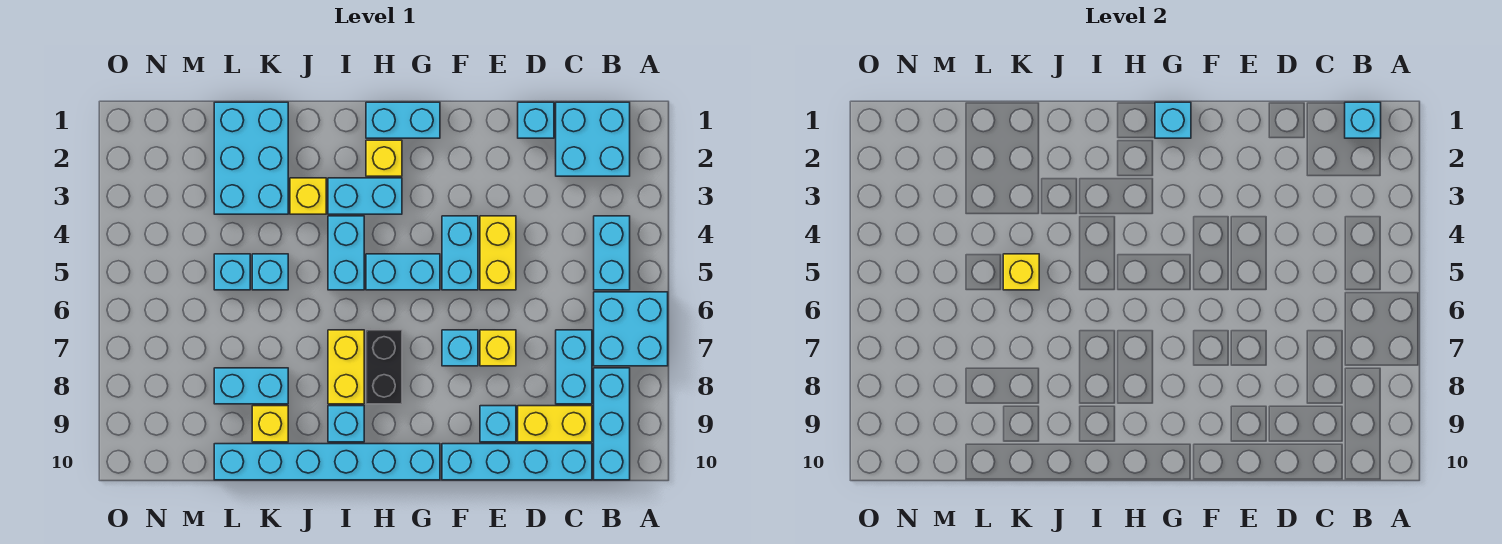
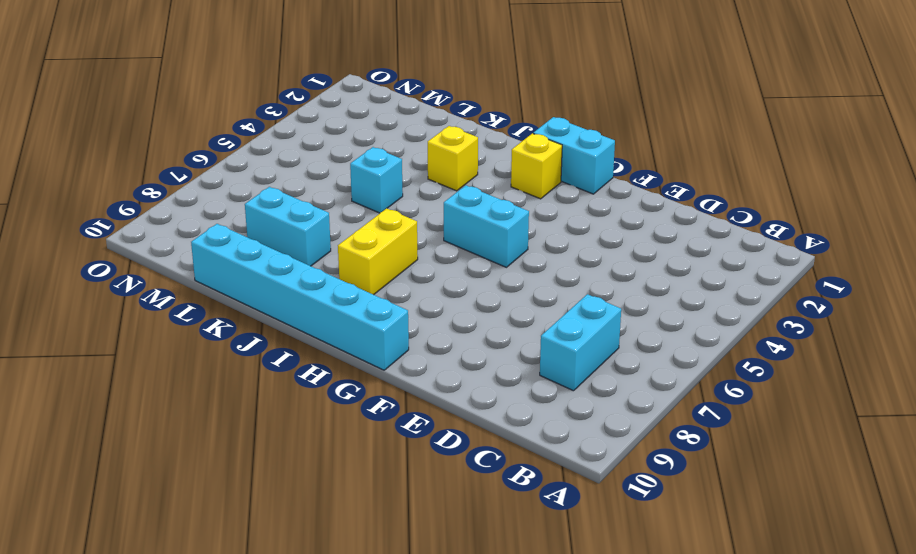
none -> cyan brick A6:B7 level 1
none -> cyan brick B1:C2 level 1
none -> cyan brick B4:B5 level 1
none -> cyan brick B8:B10 level 1

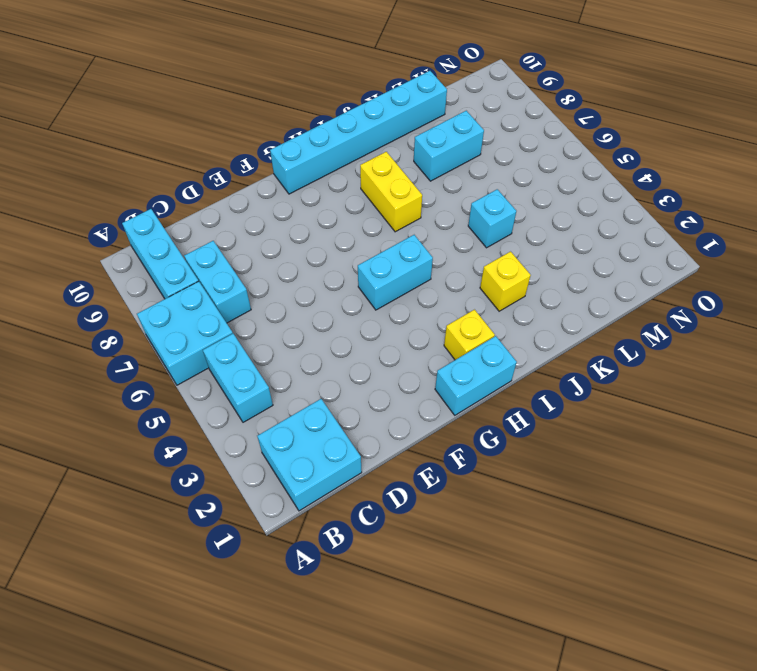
none -> yellow brick C9:D9 level 1
none -> cyan brick C10:F10 level 1
none -> cyan brick D1 level 1
none -> yellow brick E4:E5 level 1

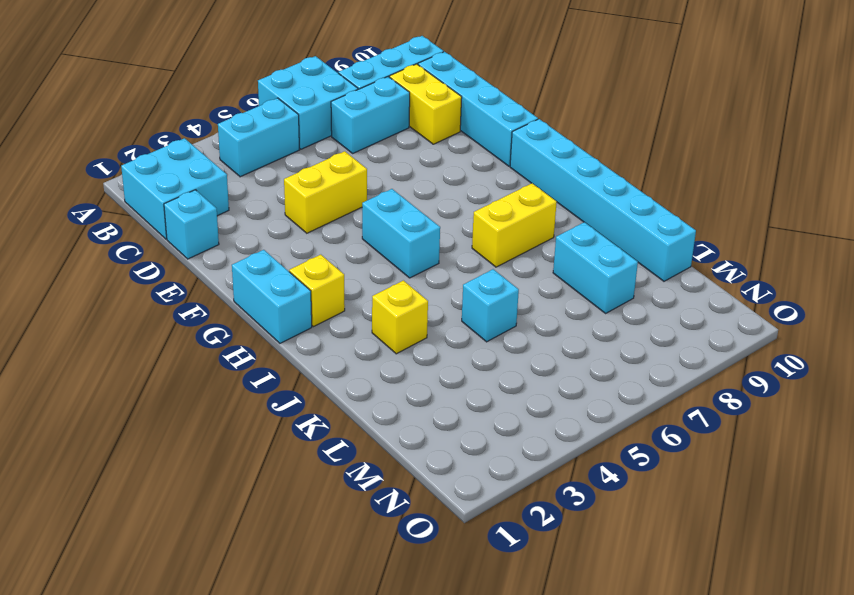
none -> yellow brick E7 level 1
none -> cyan brick E9 level 1
none -> cyan brick F4:F5 level 1
none -> cyan brick F7 level 1

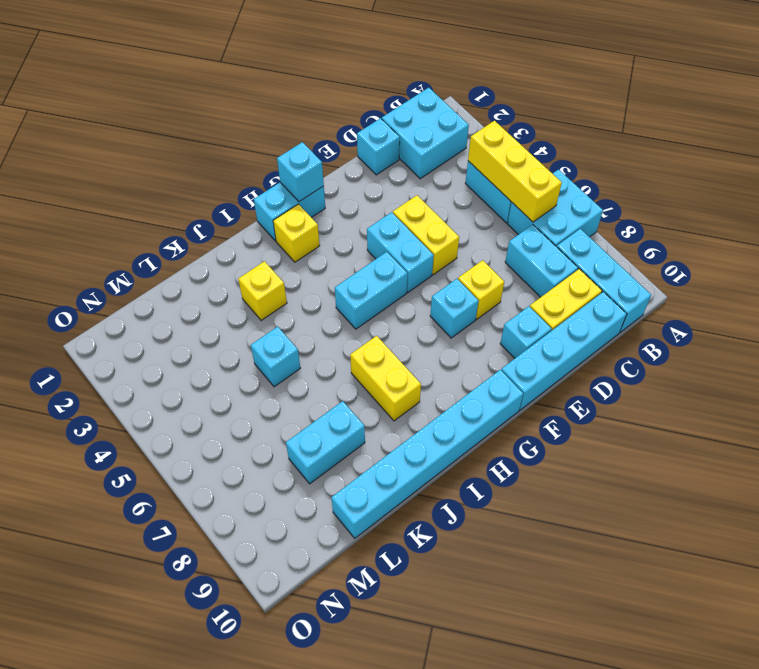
yellow brick B4:B6 level 2 -> none
none -> cyan brick H3:I3 level 1
none -> black brick H7:H8 level 1
none -> cyan brick I4:I5 level 1
none -> cyan brick I9 level 1

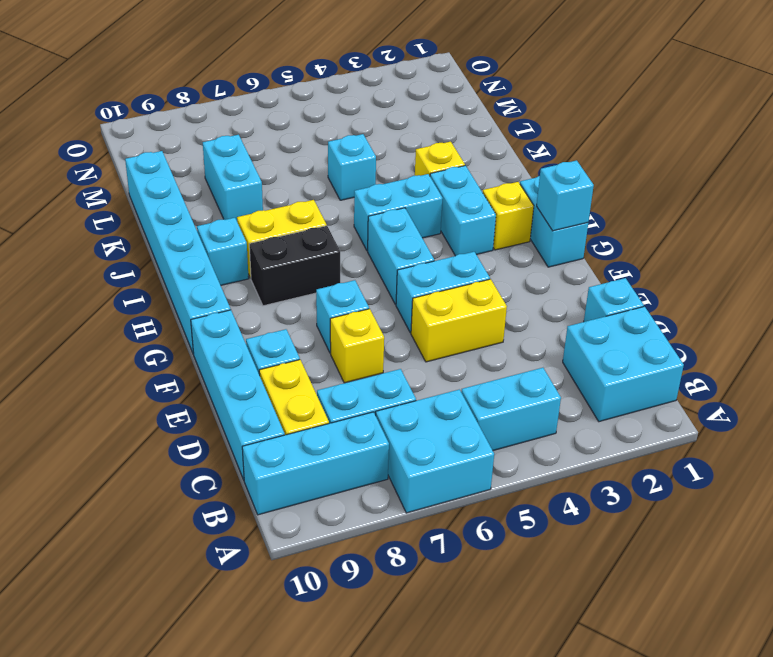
none -> cyan brick K1:L3 level 1
none -> yellow brick K9 level 1
none -> cyan brick L5 level 1
none -> cyan brick B1 level 2

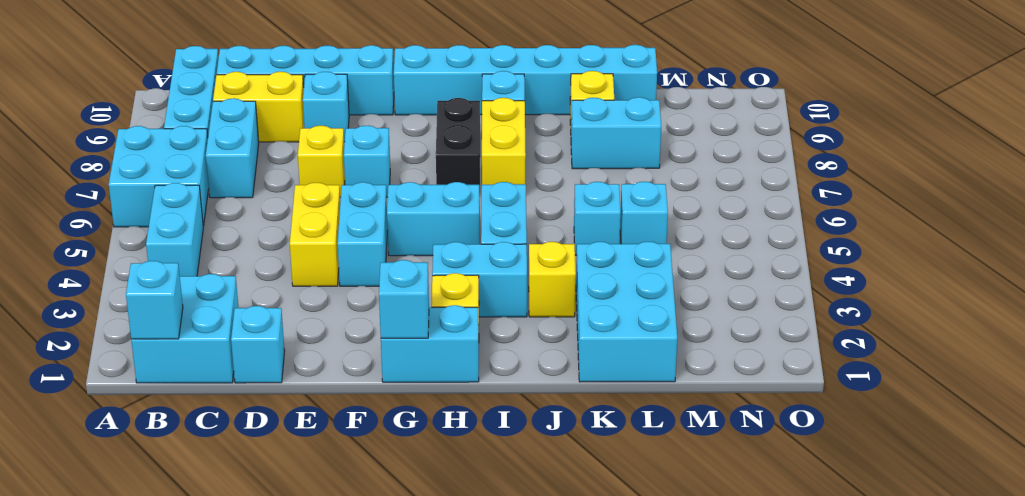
none -> yellow brick K5 level 2

